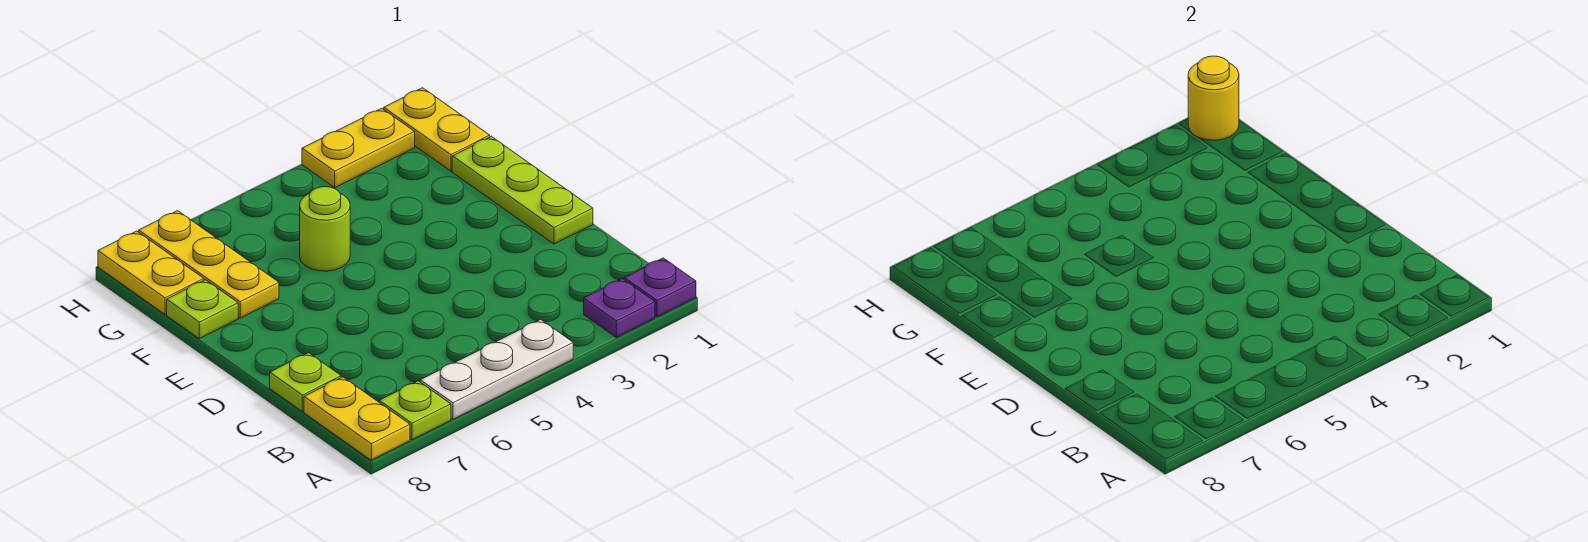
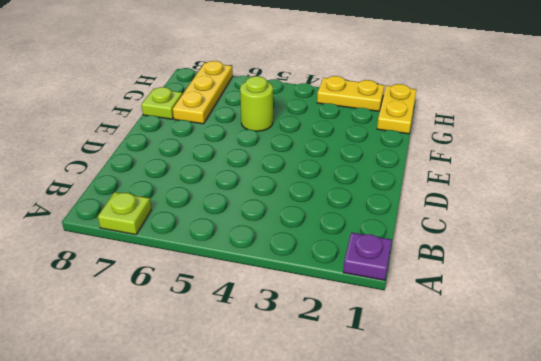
none -> purple plate A2 level 1
none -> white plate A4:A6 level 1
none -> yellow plate A8:B8 level 1

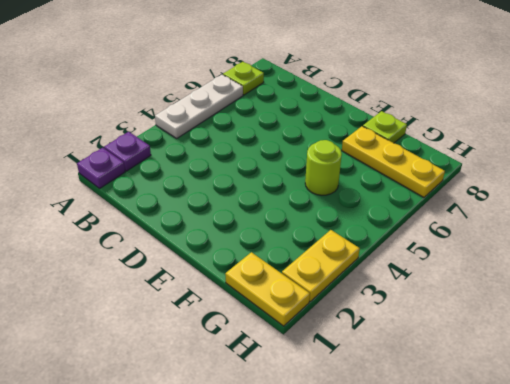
none -> yellow plate A8:B8 level 1
none -> lime plate C8 level 1
none -> lime plate D1:F1 level 1

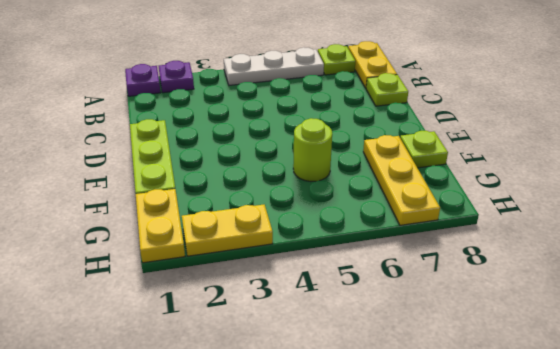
none -> yellow plate G8:H8 level 1
none -> yellow round brick H1 level 2

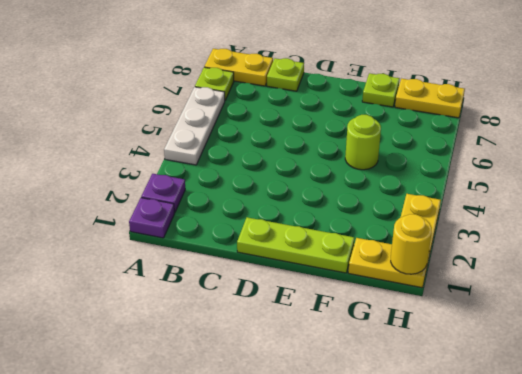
none -> yellow plate F7:H7 level 1

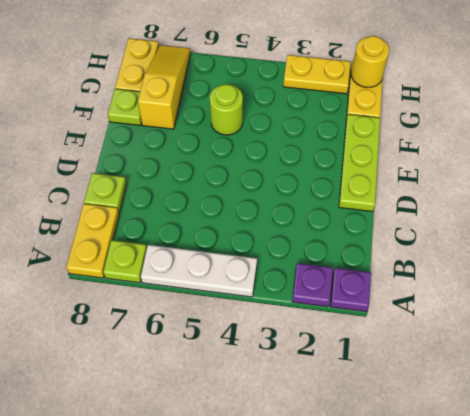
yellow slope F7:H7 level 1 top F -> yellow plate F7:H7 level 1

